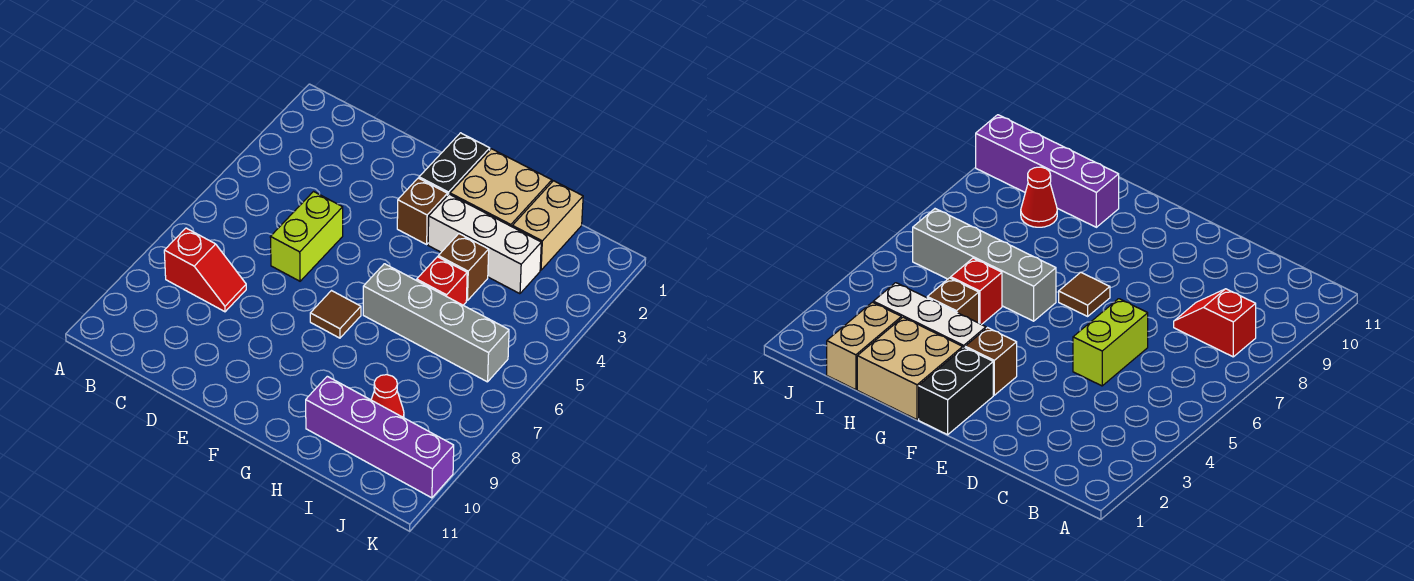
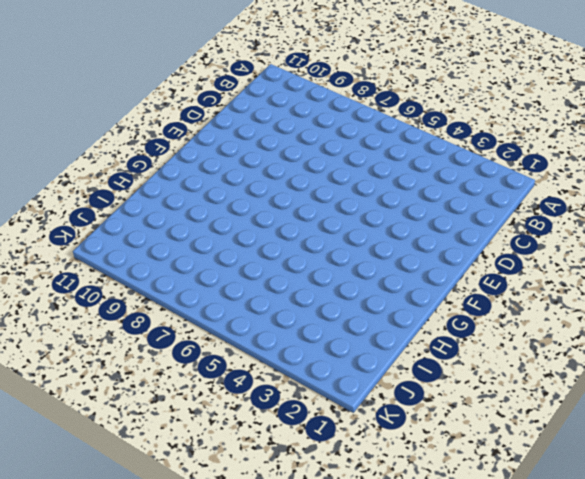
none -> red slope B8:C8 level 1 top B
none -> lime brick D5:D6 level 1
none -> black brick F1:F2 level 1

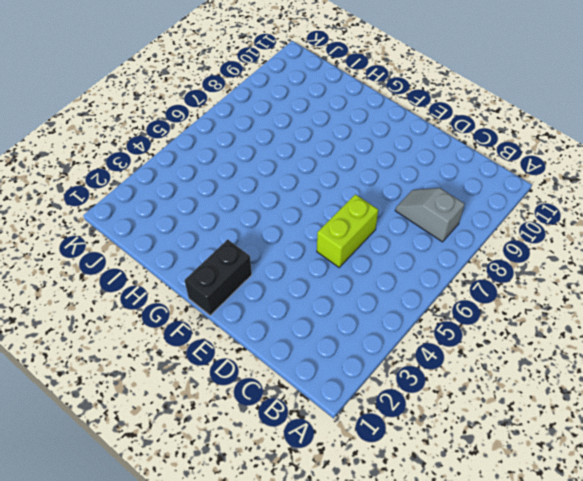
grey slope B8:C8 level 1 top B -> red slope B8:C8 level 1 top B
none -> brown brick F3 level 1
none -> brown tile F7 level 1
none -> tan brick G1:H2 level 1

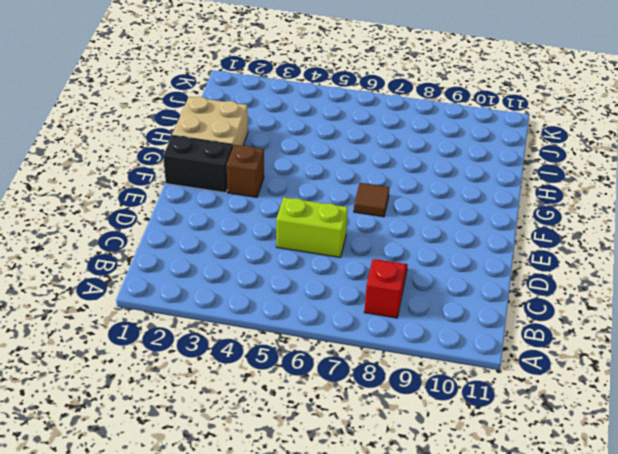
none -> white brick G3:I3 level 1
none -> grey brick G6:J6 level 1
none -> brown brick H4 level 1

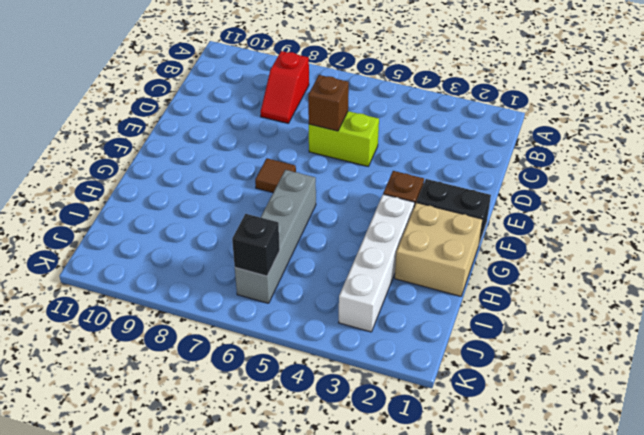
brown brick D6 level 2 -> brown brick H4 level 1
white brick G3:J3 level 1 -> white brick G3:I3 level 1
black brick J6 level 2 -> none
none -> red brick H5 level 1
none -> purple brick H10:K10 level 1
none -> tan brick I1:I2 level 1

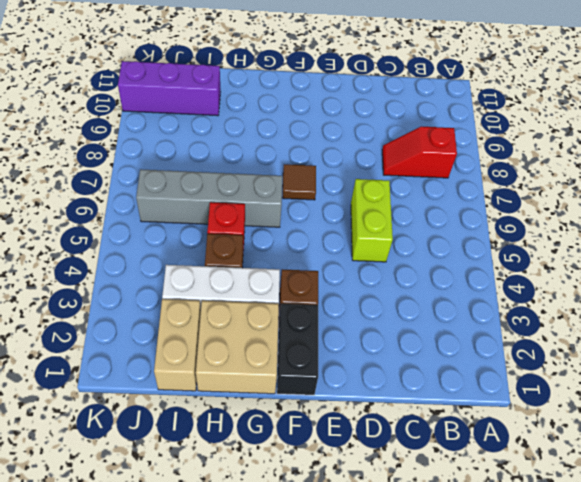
purple brick I10:K10 level 1 -> purple brick H10:K10 level 1
none -> red cone I9 level 1

